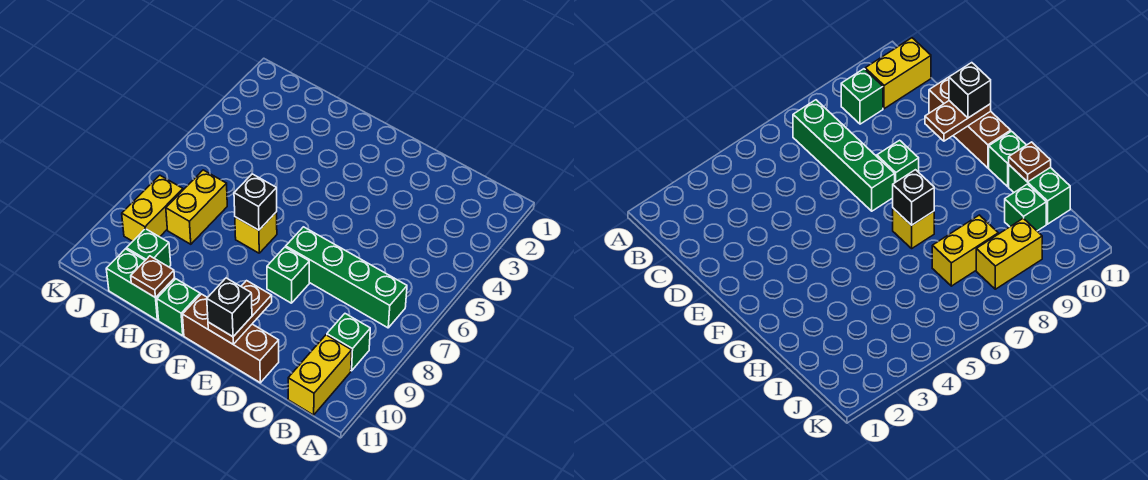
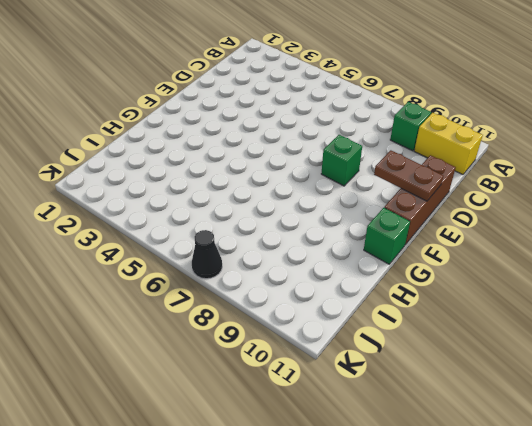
black cone K7 level 1 -> none
none -> green brick B7:E7 level 1
none -> yellow brick G7 level 1
none -> green brick H11:I11 level 1

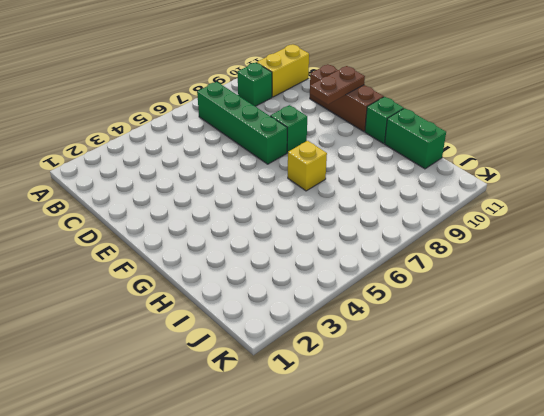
none -> yellow brick I7:I8 level 1
none -> green brick I10 level 1
none -> yellow brick J8:J9 level 1

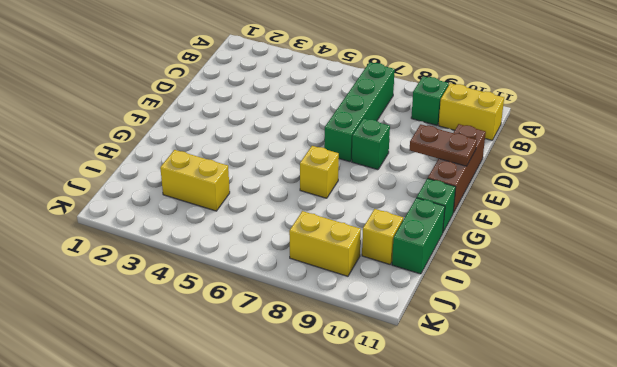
yellow brick I3:I4 level 1 -> yellow brick I7:I8 level 1
yellow brick I10 level 1 -> green brick I10 level 1
none -> black brick G7 level 2
none -> brown plate H11 level 2
none -> black brick E11 level 3

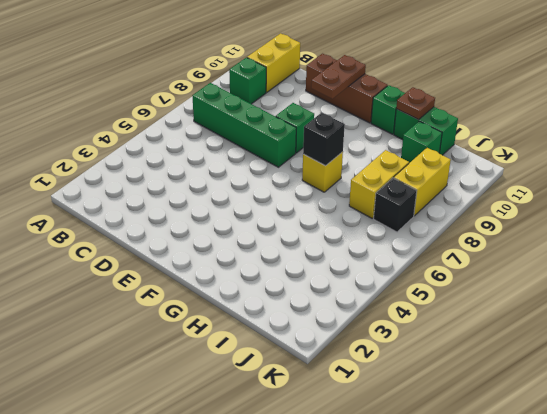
black brick J7 level 1 -> black brick E11 level 3

